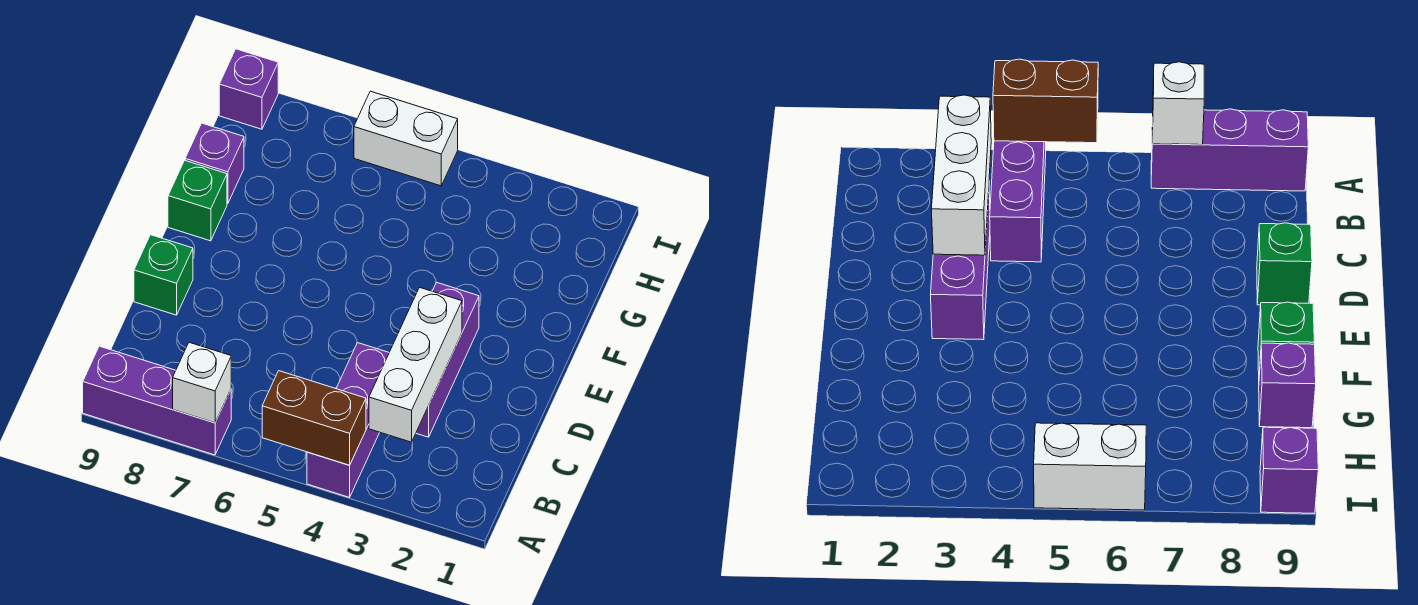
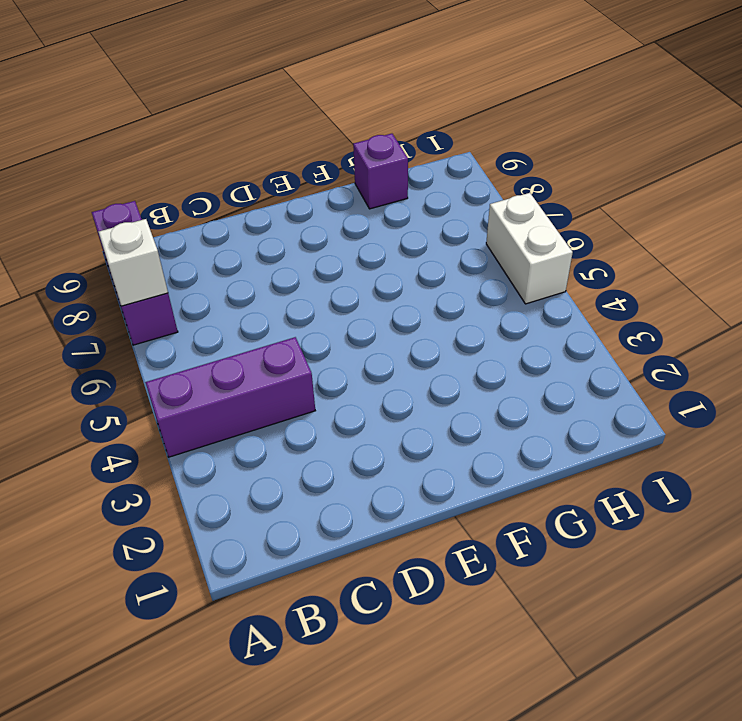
none -> purple brick C3:E3 level 1
none -> green brick D9 level 1

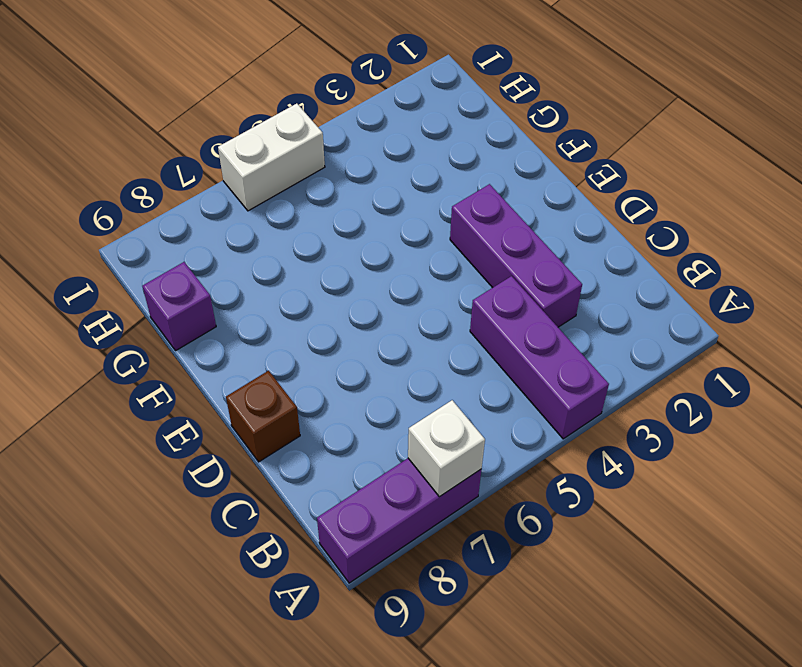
brown brick D9 level 1 -> green brick D9 level 1
none -> green brick F9 level 1
none -> purple brick I9 level 1

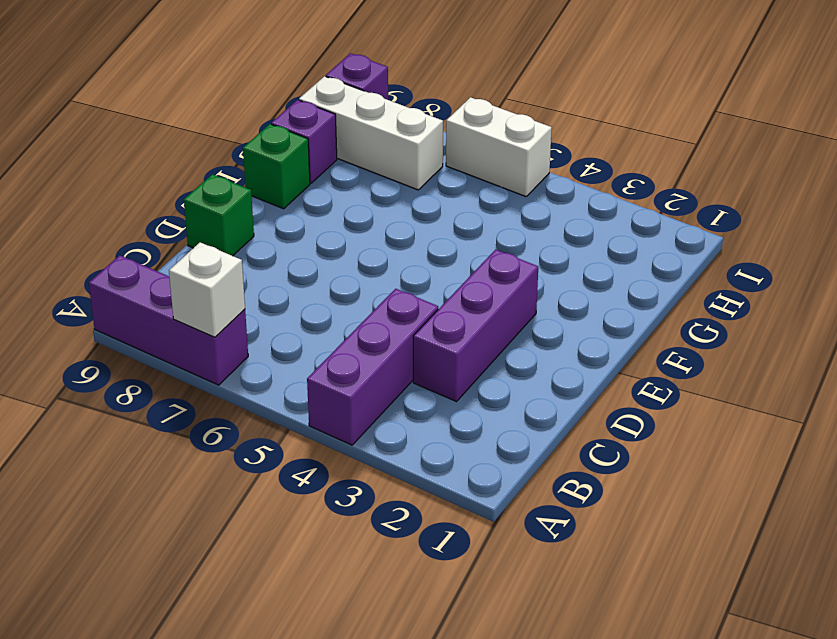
white brick H7:H9 level 1 -> white brick B3:D3 level 2
none -> brown brick A4:A5 level 2

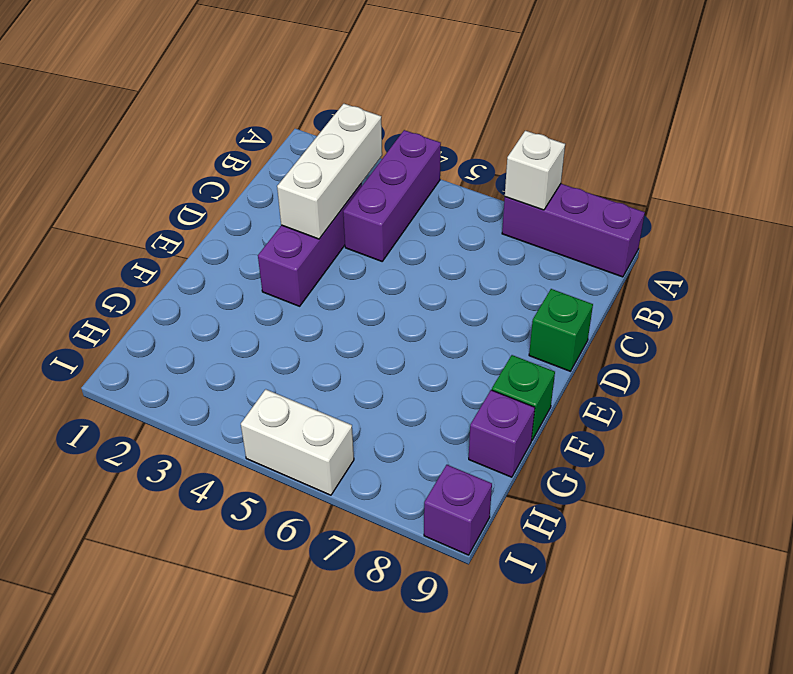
none -> brown brick A4:A5 level 2

